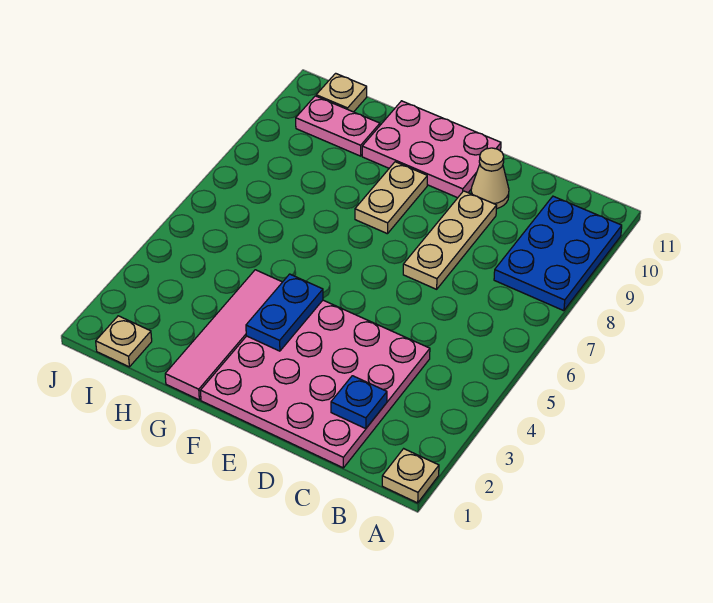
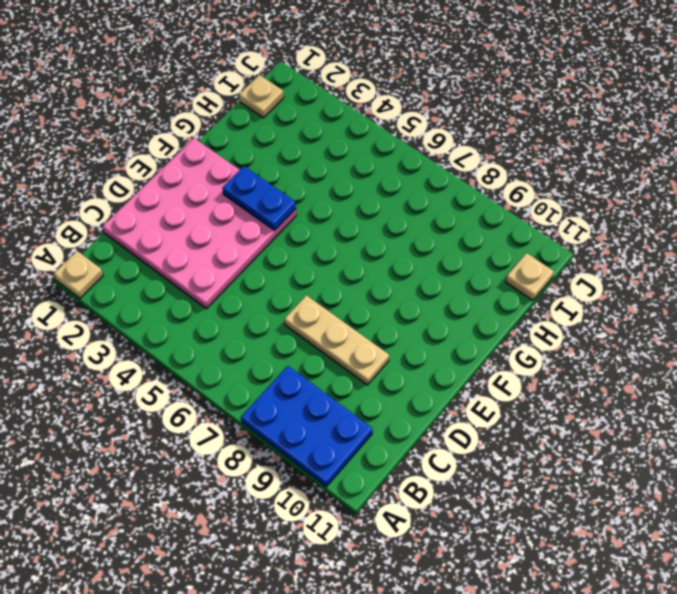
none -> tan cone D10 level 1
none -> pink plate E10:G11 level 1
none -> tan plate F8:F9 level 1

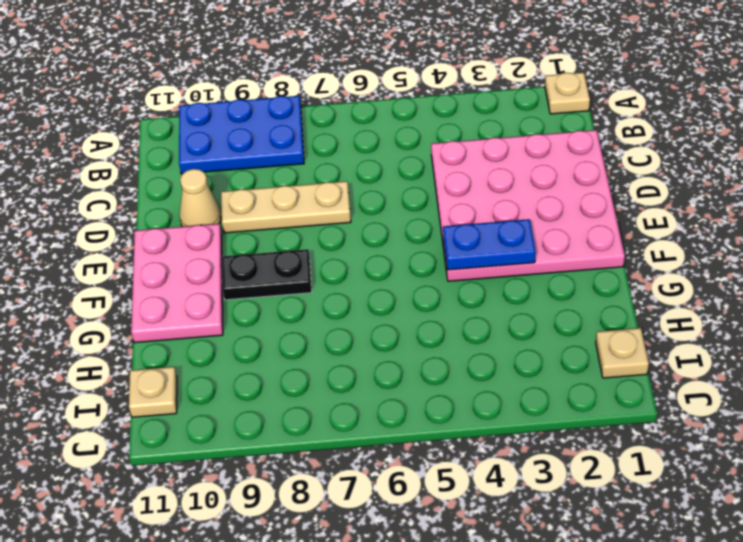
black plate F8:F9 level 1 -> tan plate F8:F9 level 1
none -> pink tile G1:G4 level 1
none -> pink plate H10:I10 level 1
none -> blue plate C2 level 2

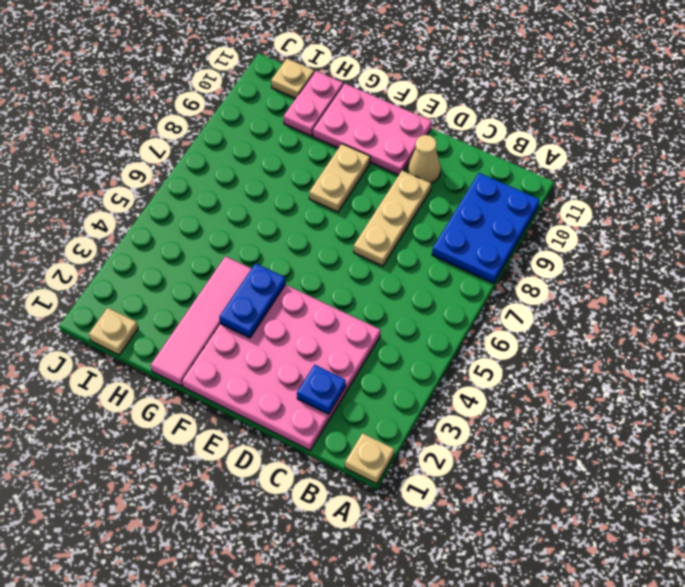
pink plate H10:H11 level 1 -> pink plate H10:I10 level 1

